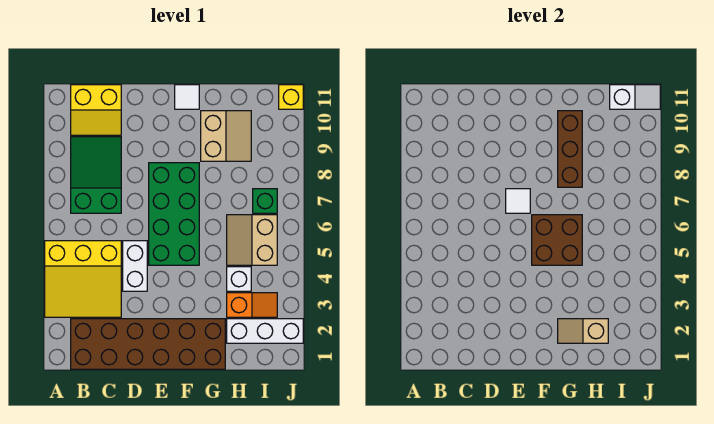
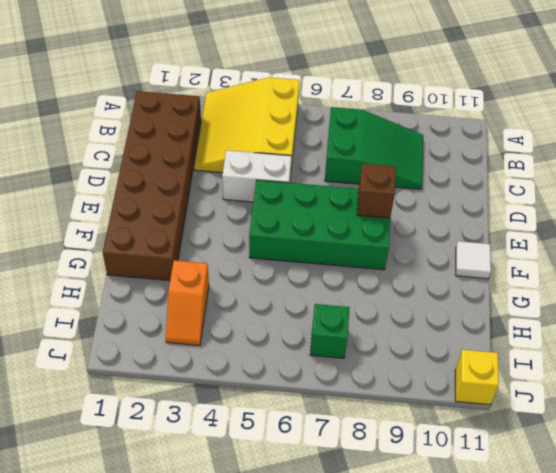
brown brick E8 level 2 -> none
none -> yellow slope B10:C11 level 1 top 11
none -> tan slope G9:H10 level 1 top G
none -> white brick H2:J2 level 1

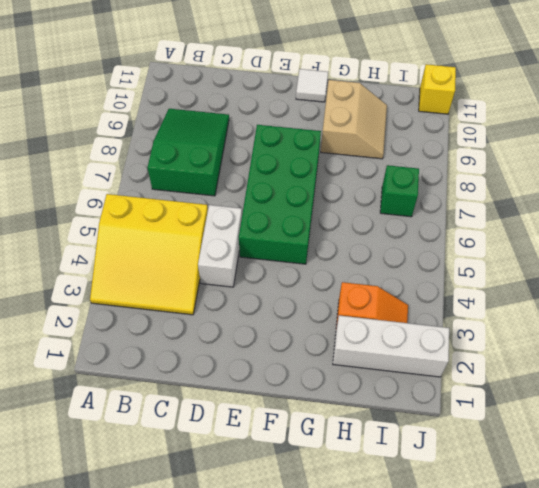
none -> brown brick B1:G2 level 1
none -> yellow slope B10:C11 level 1 top 11
none -> white brick H4 level 1

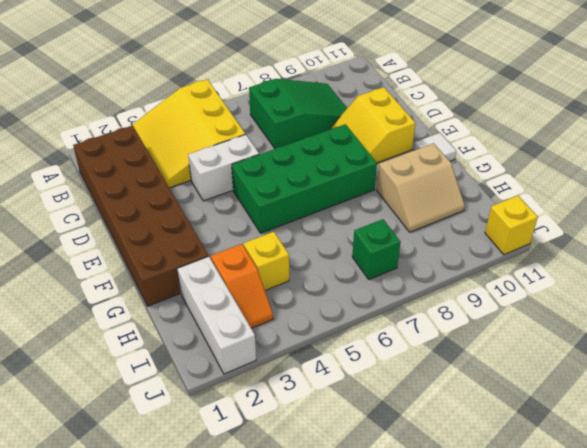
yellow slope D9:E10 level 1 top 10 -> yellow slope B10:C11 level 1 top 11
yellow brick H4 level 1 -> white brick H4 level 1
none -> tan slope H5:I6 level 1 top I
none -> white tile E7 level 2
none -> brown brick F5:G6 level 2

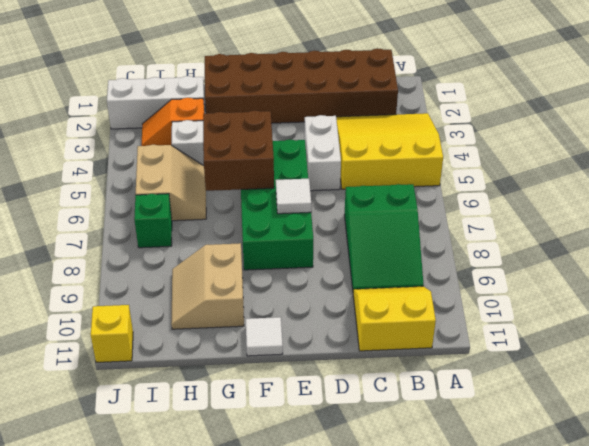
none -> tan slope G2:H2 level 2 top H
none -> brown brick G8:G10 level 2
none -> white slope I11:J11 level 2 top I

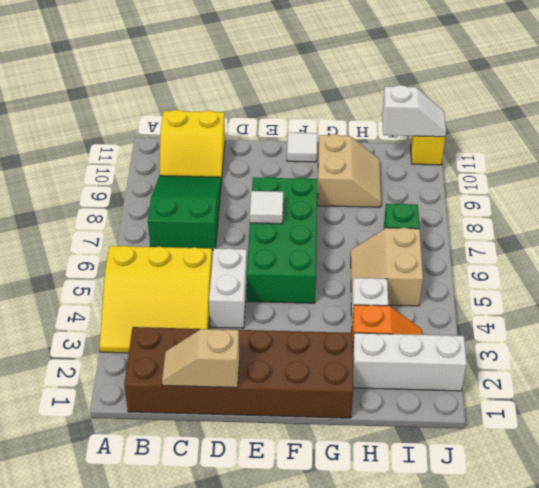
tan slope C1:D1 level 2 top D -> tan slope G2:H2 level 2 top H
none -> brown brick F5:G6 level 2
none -> brown brick G8:G10 level 2

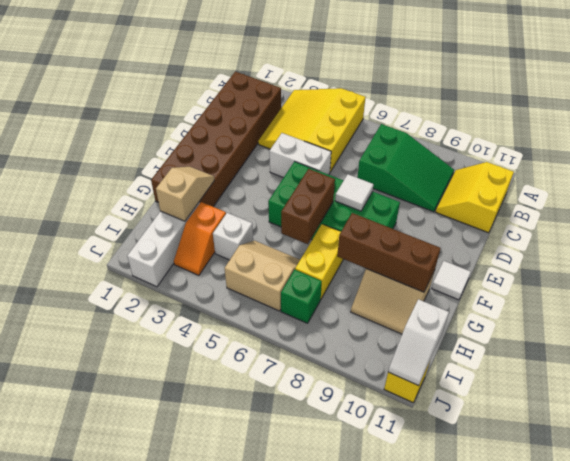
brown brick F6:G6 level 2 -> brown brick F5:G6 level 2
yellow brick G7:H7 level 1 -> none

